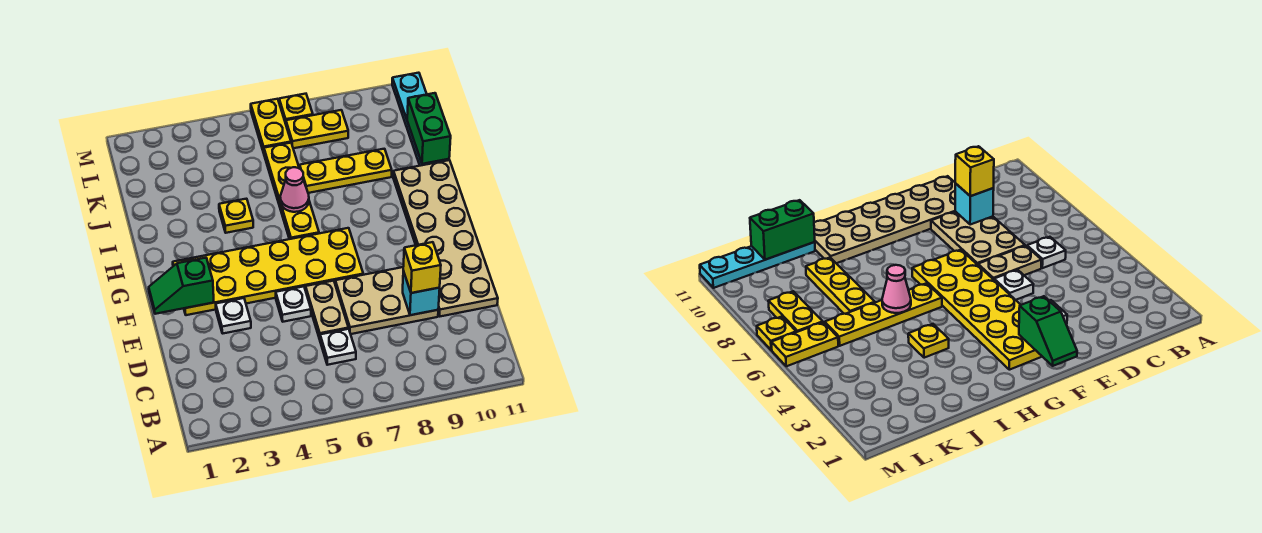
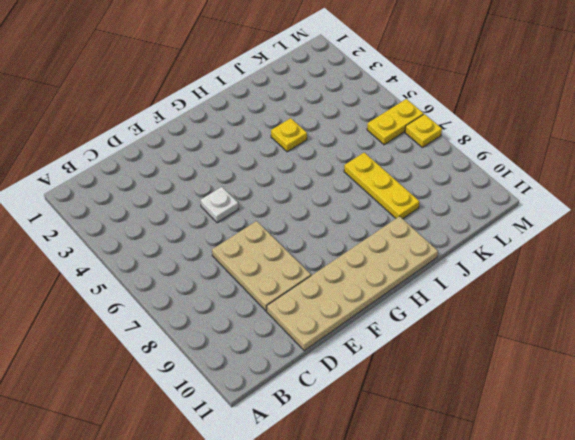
none -> white plate C6 level 1
none -> tan plate D6:E6 level 1
none -> white plate E3 level 1

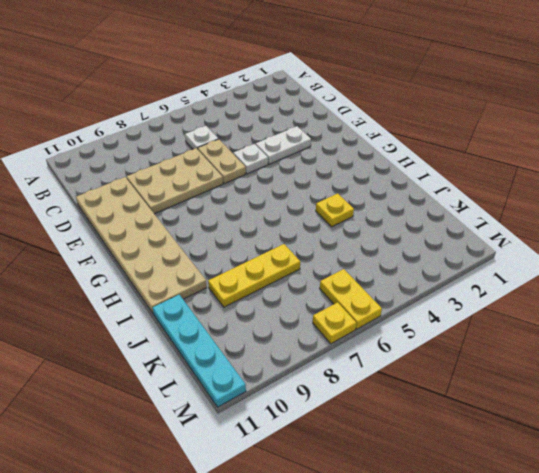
white plate E3:E4 level 1 -> white plate E3 level 1
none -> yellow plate F2:G7 level 1
none -> yellow plate H6:K6 level 1
none -> yellow plate L7:L8 level 1

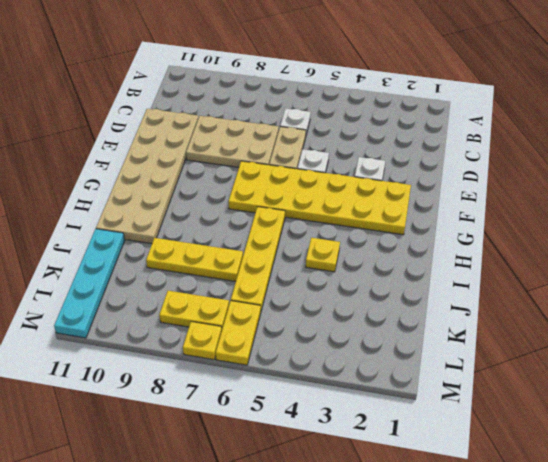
none -> cyan brick D9 level 2
none -> green slope F1:F2 level 2 top 2
none -> pink cone I6 level 2

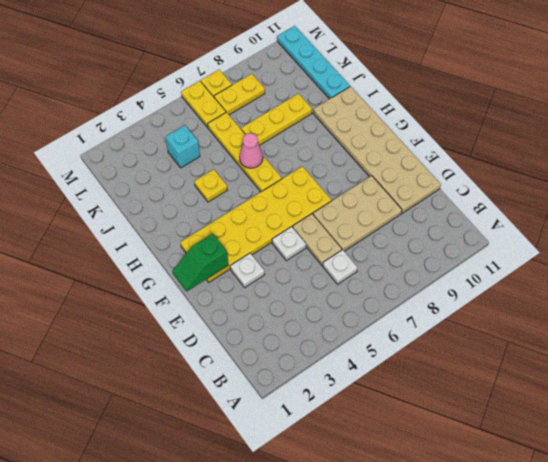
cyan brick K4 level 1 -> cyan brick D9 level 2
none -> green brick J11:K11 level 2
none -> yellow brick D9 level 3

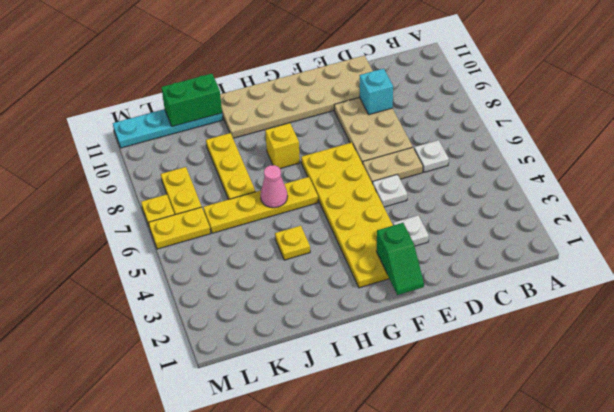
yellow brick H8 level 1 -> yellow brick D9 level 3

